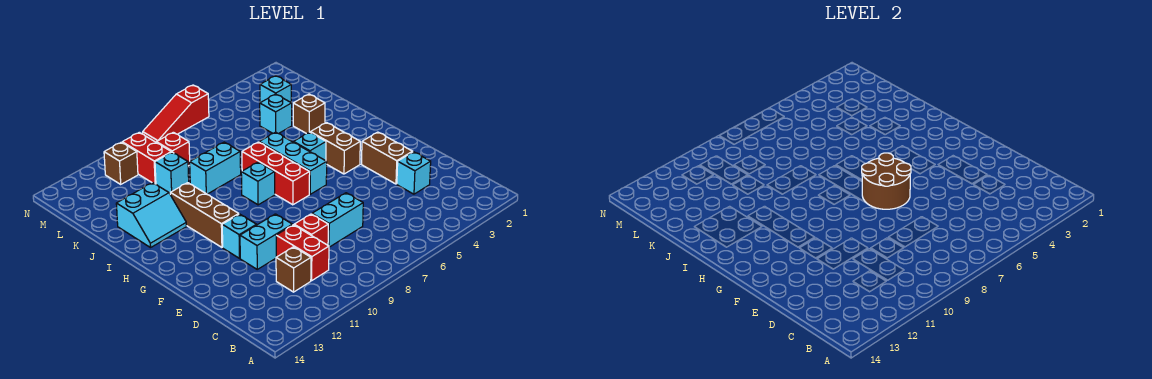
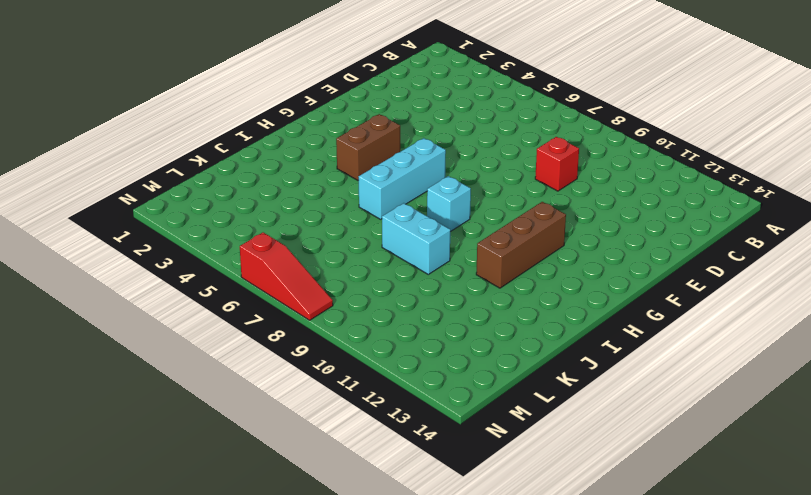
none -> red brick C10:D10 level 1
none -> brown brick C11 level 1
none -> cyan brick D3 level 1

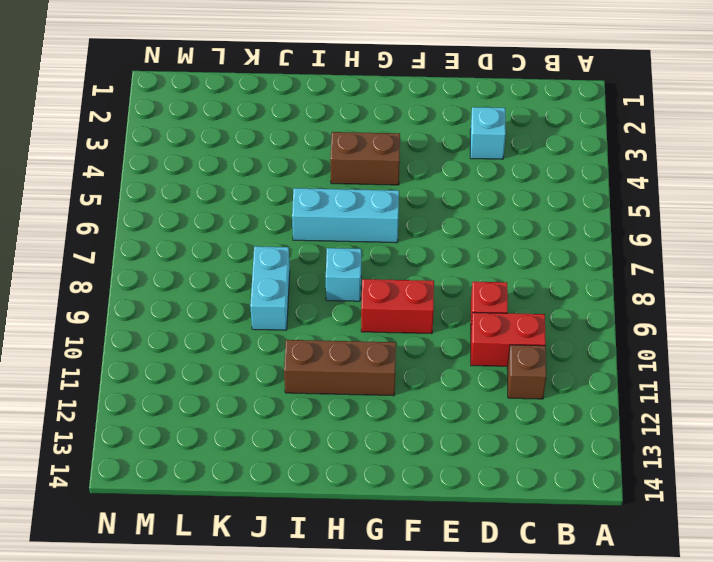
red brick F9:G9 level 1 -> red brick L10:M10 level 1
none -> cyan brick D7:D8 level 1
none -> brown brick E3:F3 level 1
none -> cyan brick E10:E11 level 1

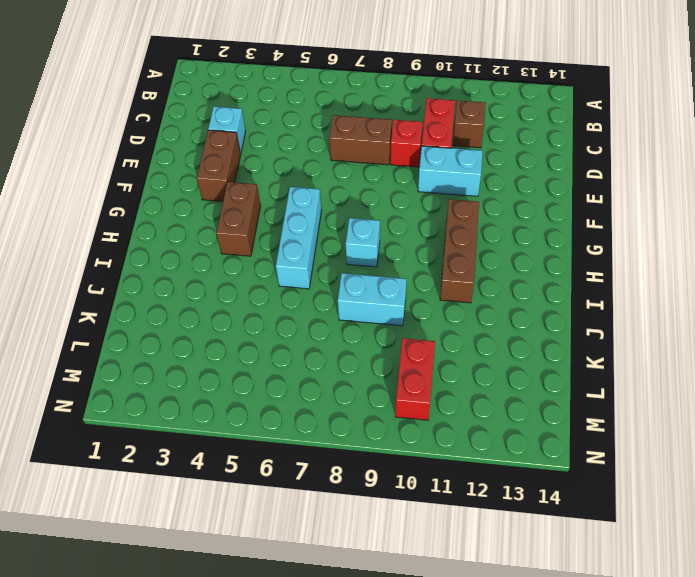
brown brick D7:D8 level 1 -> cyan brick D7:D8 level 1
none -> cyan brick F11 level 1
none -> red brick G7:I7 level 1
none -> cyan brick H5 level 1

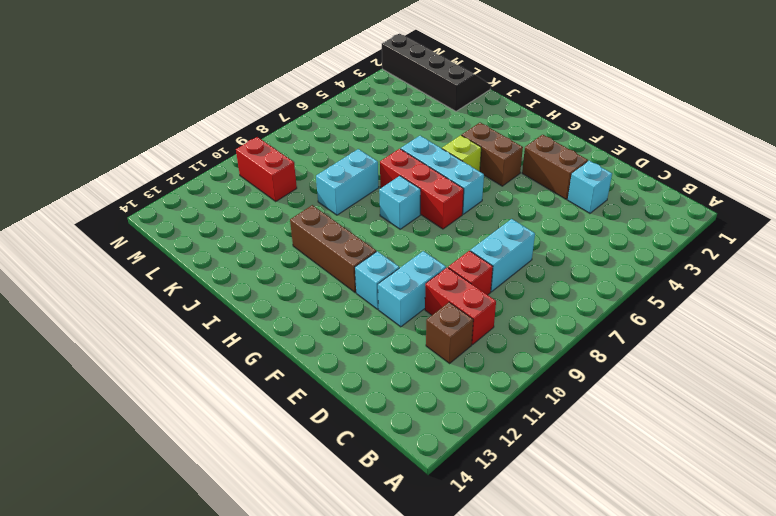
lime brick H5 level 1 -> cyan brick H5 level 1
black slope K1:N2 level 1 top 2 -> none
none -> cyan slope I12:J13 level 1 top J
none -> brown brick J3 level 1
none -> cyan brick K4 level 1

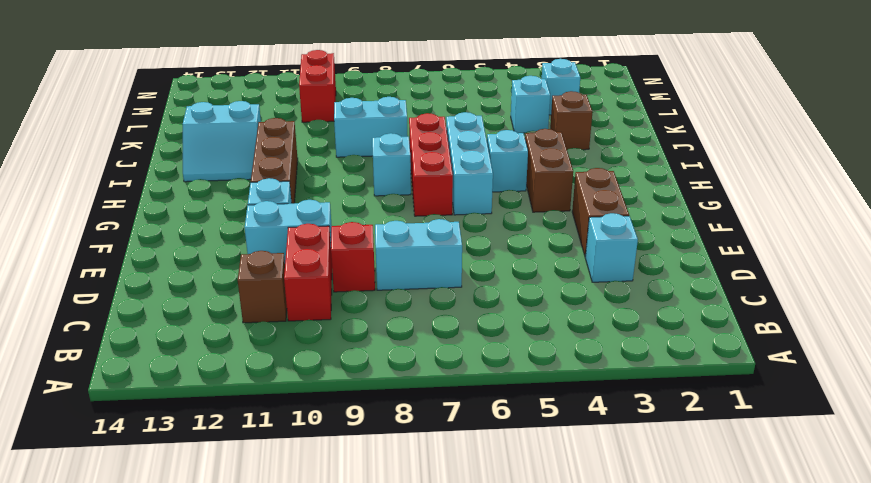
none -> cyan brick K10 level 1
none -> red brick L9 level 1
none -> brown brick M11 level 1

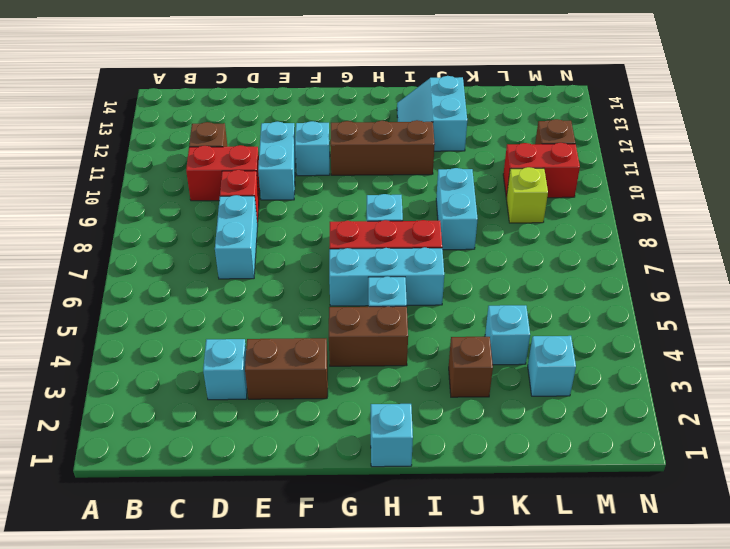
cyan brick H1 level 1 -> cyan brick K10 level 1
lime brick L9 level 1 -> red brick L9 level 1
none -> red slope N6:N8 level 1 top 6
none -> brown round brick F6:G7 level 2

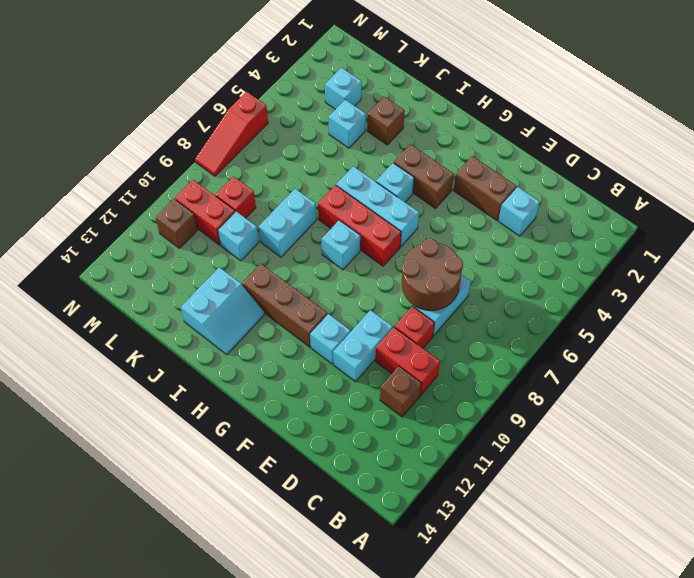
brown round brick D7:E8 level 2 -> brown round brick F6:G7 level 2

